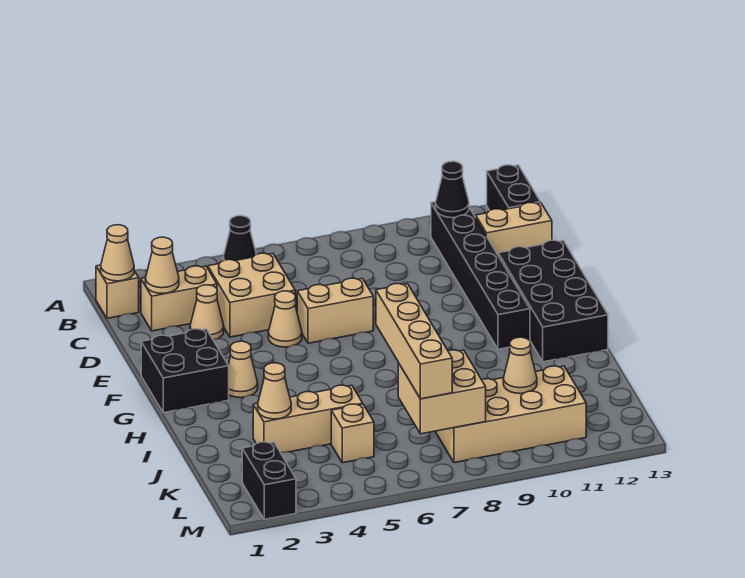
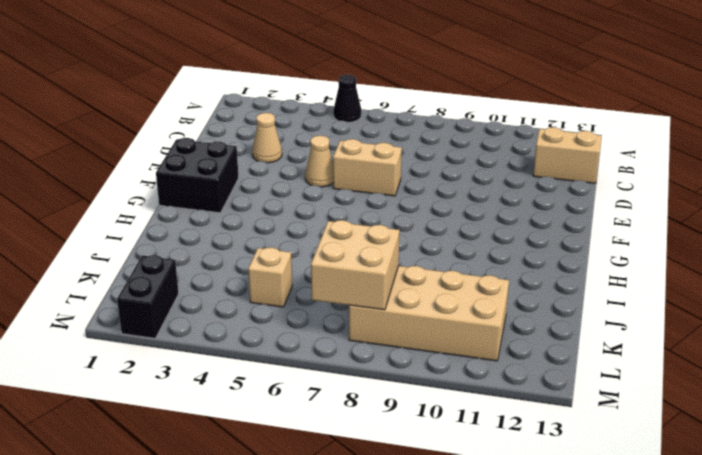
none -> black brick A13:B13 level 1
none -> tan brick B1 level 1
none -> black brick B11:G11 level 1

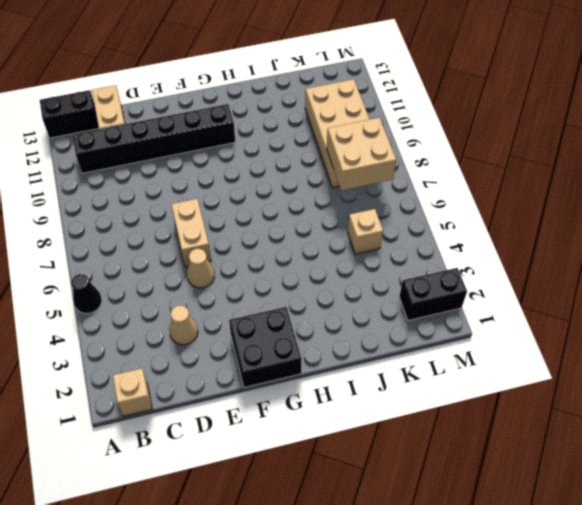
none -> tan brick C2:C3 level 1
none -> tan brick C4:D5 level 1
none -> black brick E12:H13 level 1

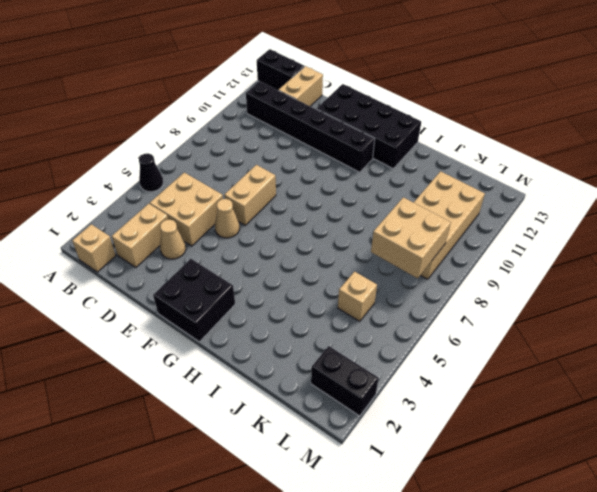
none -> tan cone G3 level 1
none -> tan brick J3:J5 level 1
none -> tan cone B1 level 2

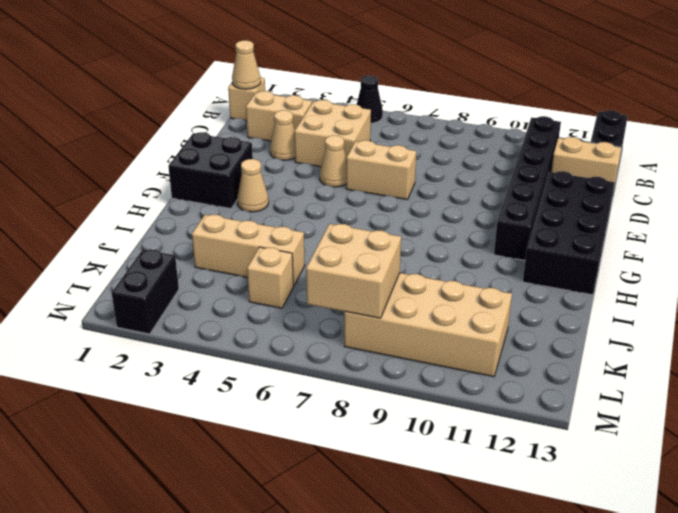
none -> black cone B11 level 2
none -> tan cone C2 level 2
none -> tan cone J3 level 2

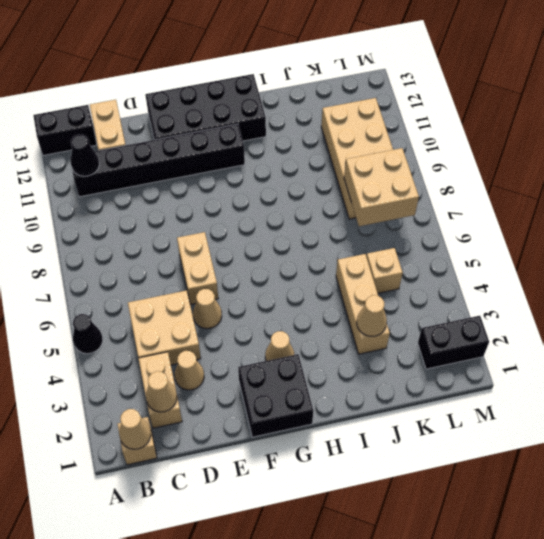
none -> tan cone K10 level 2
none -> tan brick I7:L7 level 3

